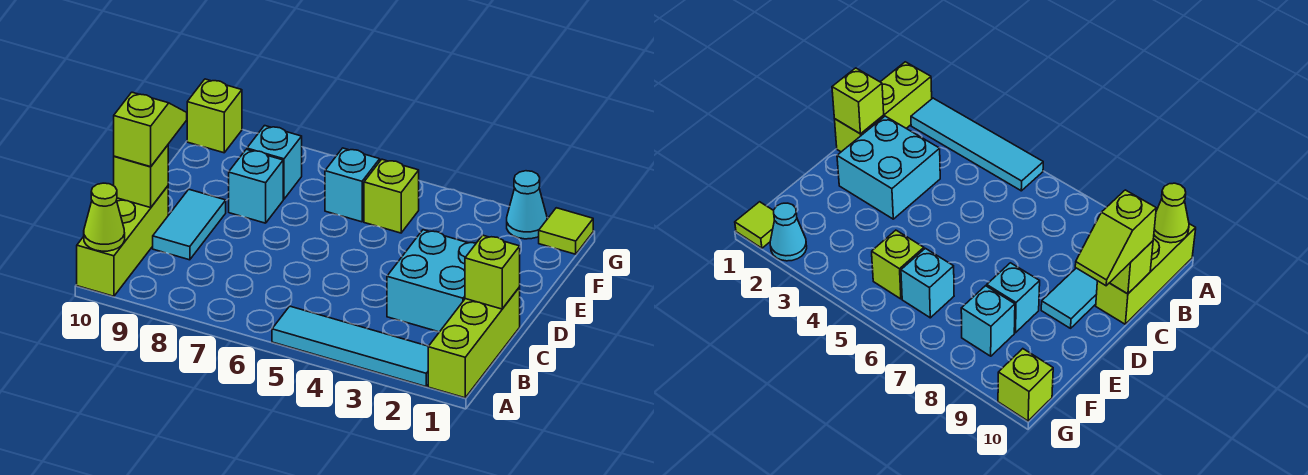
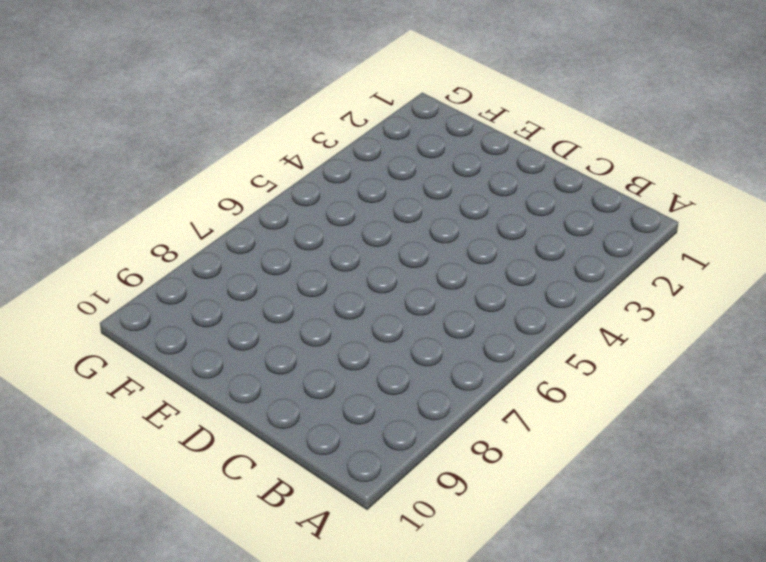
none -> lime brick A1:C1 level 1
none -> cyan tile A2:A5 level 1
none -> lime brick A10:C10 level 1

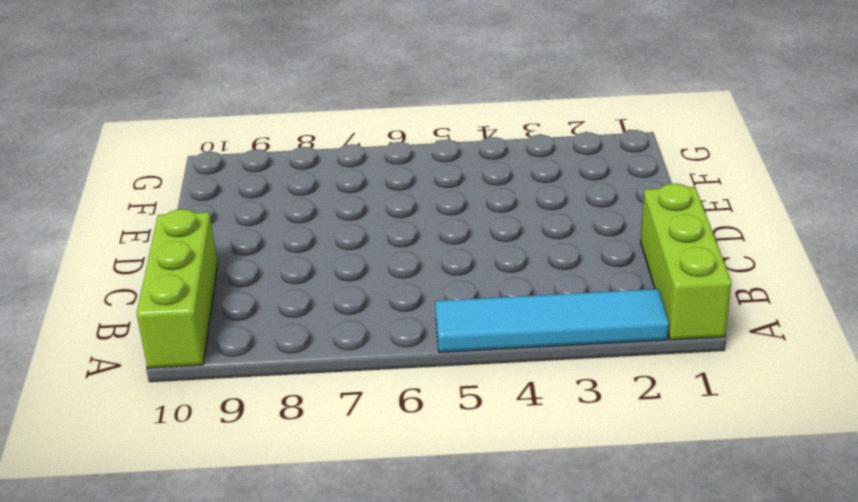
none -> cyan brick C2:D3 level 1
none -> cyan tile C9:D9 level 1
none -> cyan brick E8 level 1

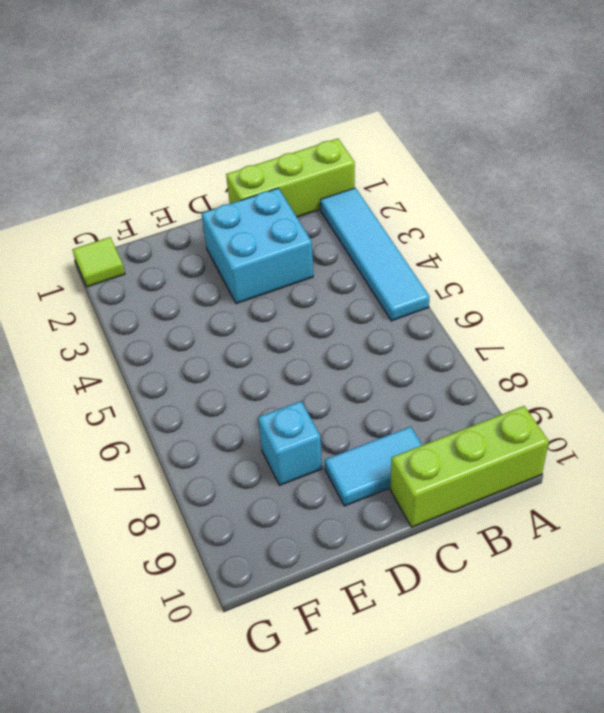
none -> lime brick F5 level 1
none -> cyan brick F6 level 1
none -> cyan brick F8 level 1

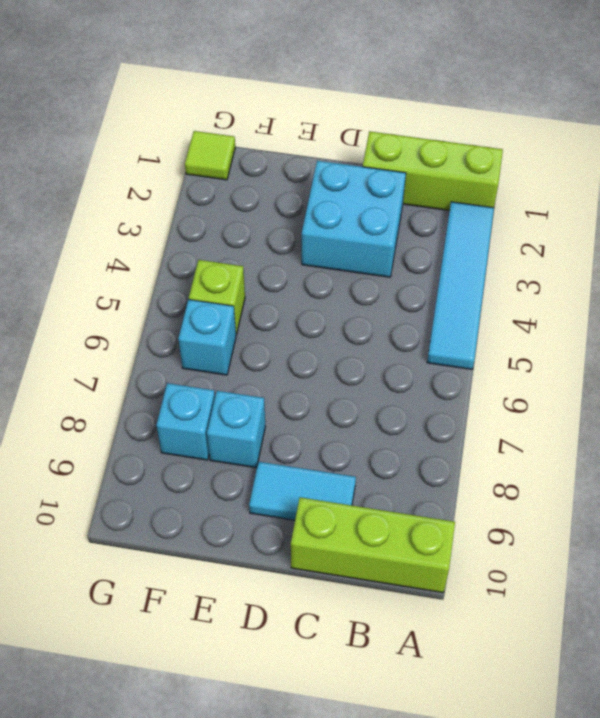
none -> cyan cone G2 level 1
none -> lime brick G10 level 1
none -> lime cone A10 level 2

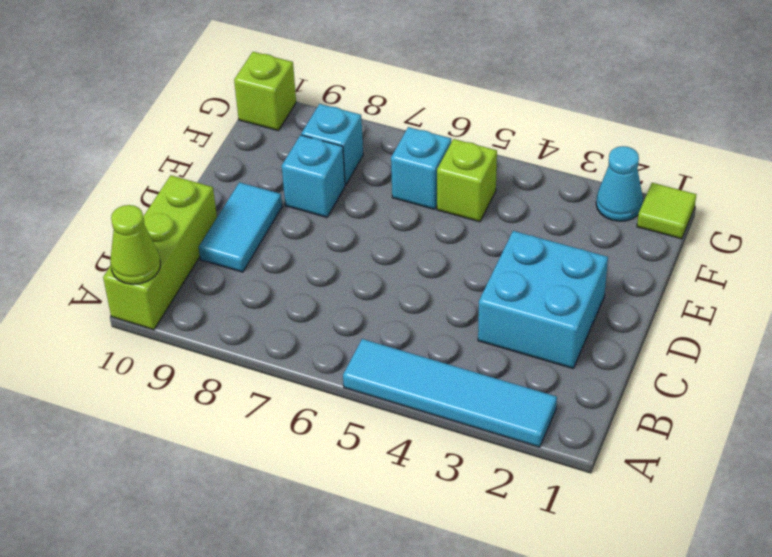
none -> lime brick A1:C1 level 1
none -> lime brick C1 level 2
none -> lime brick C10 level 2

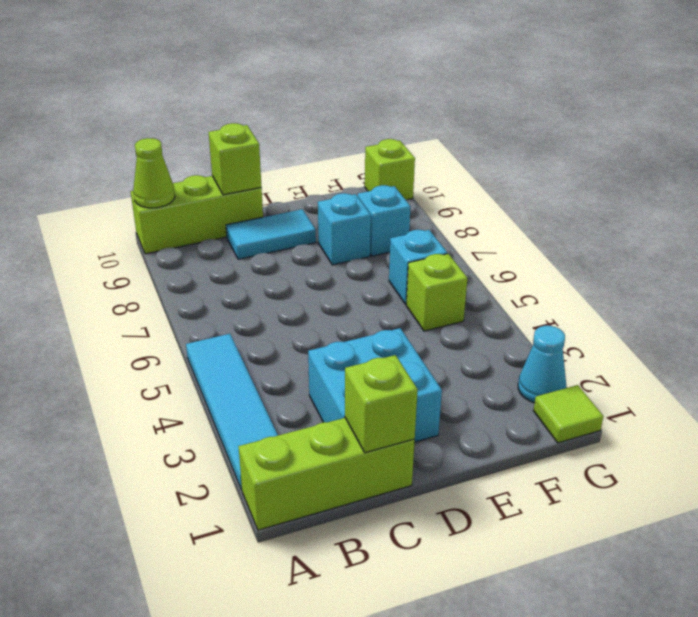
none -> lime slope C10:D10 level 3 top C

